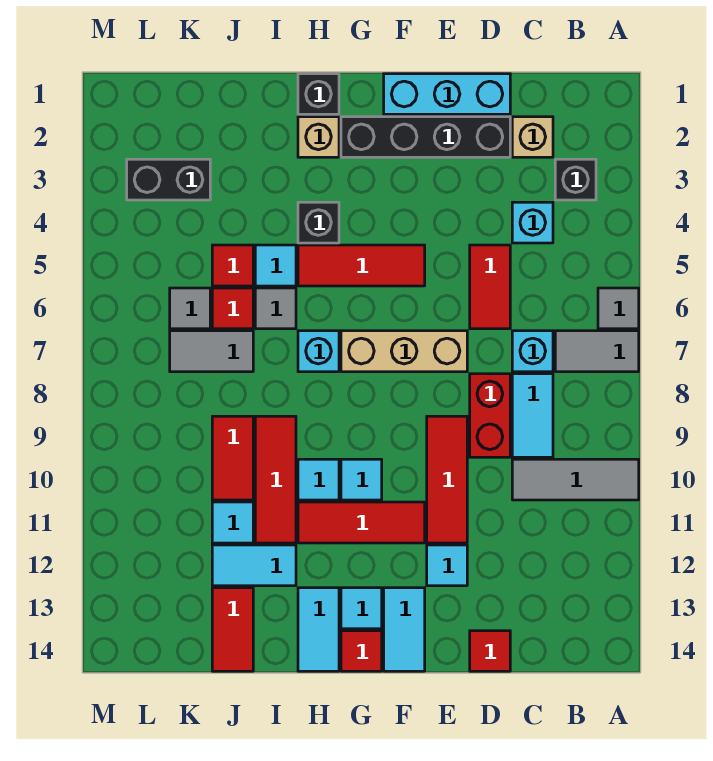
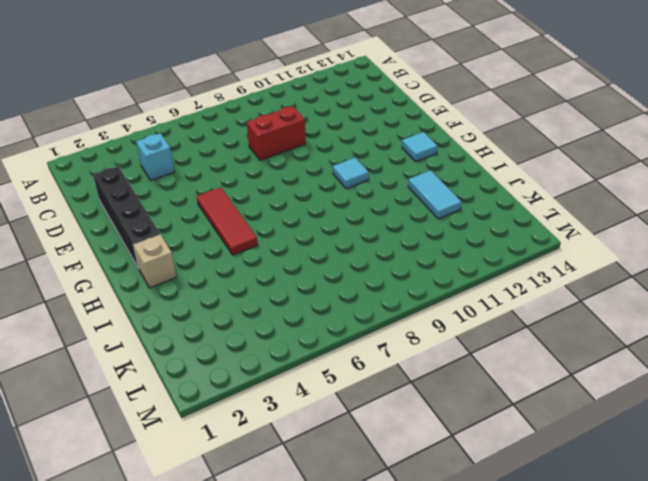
none -> grey tile A6 level 1
none -> grey tile A7:B7 level 1
none -> grey tile A10:C10 level 1
none -> black brick B3 level 1

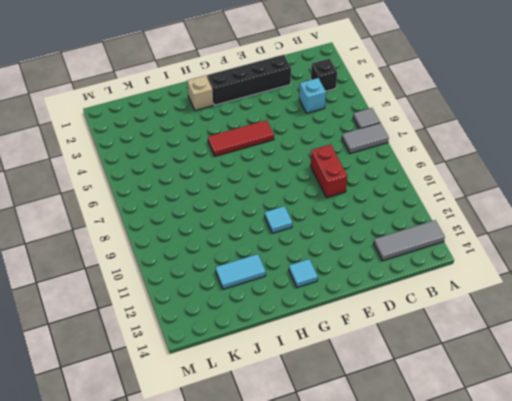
grey tile A13:C13 level 1 -> grey tile A10:C10 level 1
none -> tan brick C2 level 1
none -> cyan brick C7 level 1
none -> cyan tile C8:C9 level 1
none -> cyan brick D1:F1 level 1

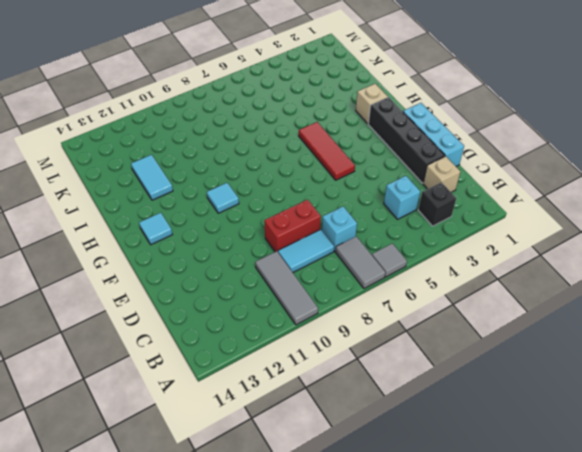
none -> red tile D5:D6 level 1
none -> red tile D14 level 1
none -> tan brick E7:G7 level 1
none -> red tile E9:E11 level 1

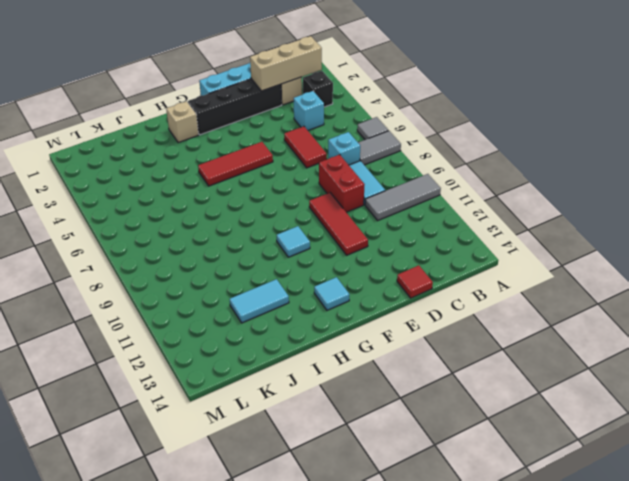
tan brick B2:D2 level 2 -> tan brick E7:G7 level 1
none -> cyan tile E12 level 1
none -> red tile F11:H11 level 1
none -> cyan tile F13:F14 level 1
none -> red tile G14 level 1

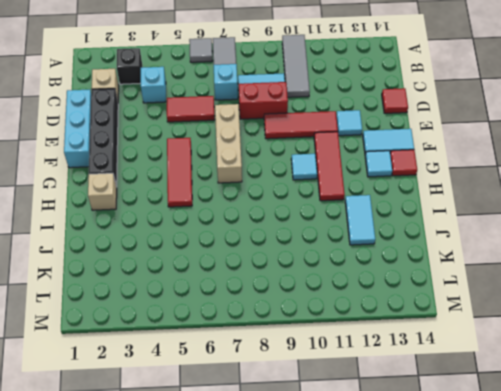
none -> black brick H1 level 1
none -> black brick H4 level 1
none -> cyan brick H7 level 1
none -> cyan tile H10 level 1

